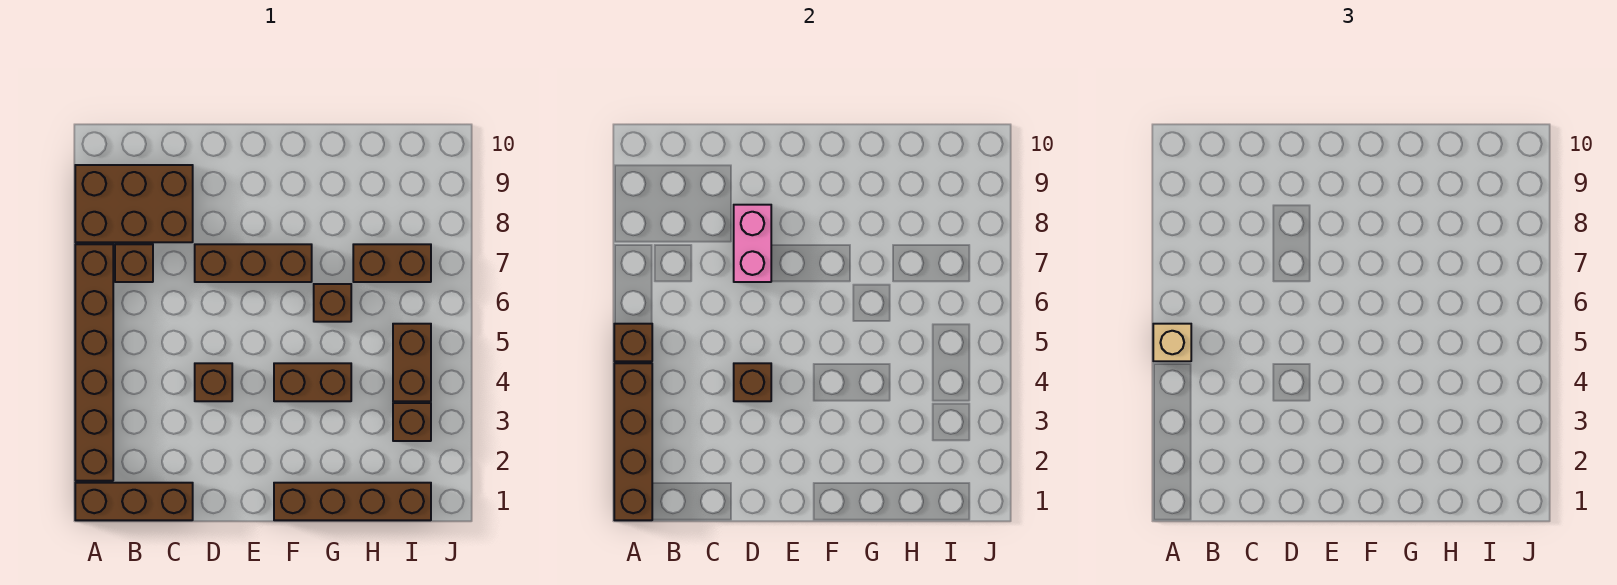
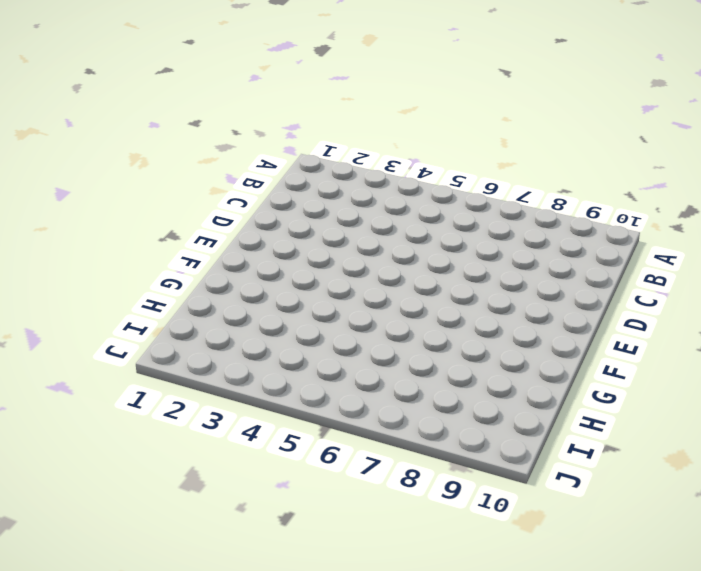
none -> brown brick A1:C1 level 1
none -> brown brick A2:A7 level 1
none -> brown brick A8:C9 level 1

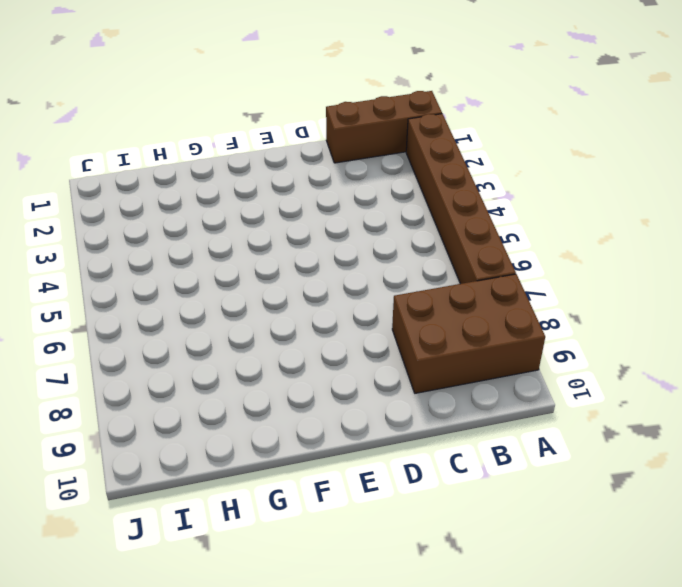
none -> brown brick B7 level 1
none -> brown brick D4 level 1
none -> brown brick D7:F7 level 1

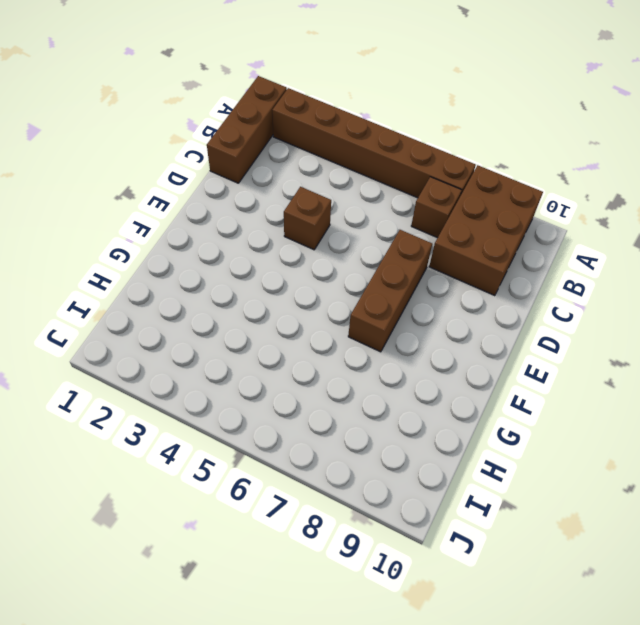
none -> brown brick F1:I1 level 1
none -> brown brick F4:G4 level 1
none -> brown brick G6 level 1

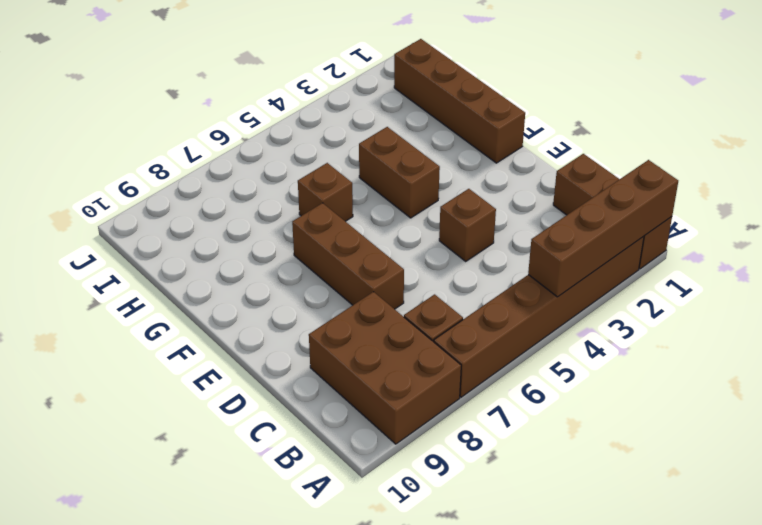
none -> brown brick H7:I7 level 1
none -> brown brick I3 level 1
none -> brown brick I4:I5 level 1

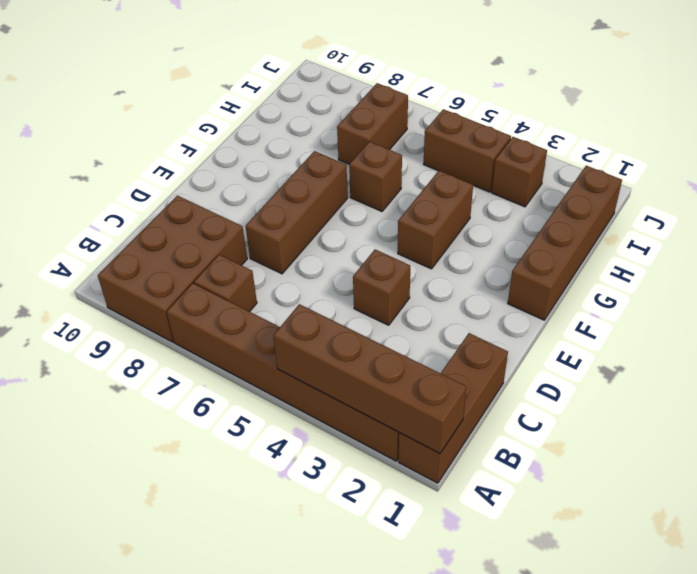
none -> brown brick A5 level 2
none -> brown brick D4 level 2
none -> pink brick D7:D8 level 2

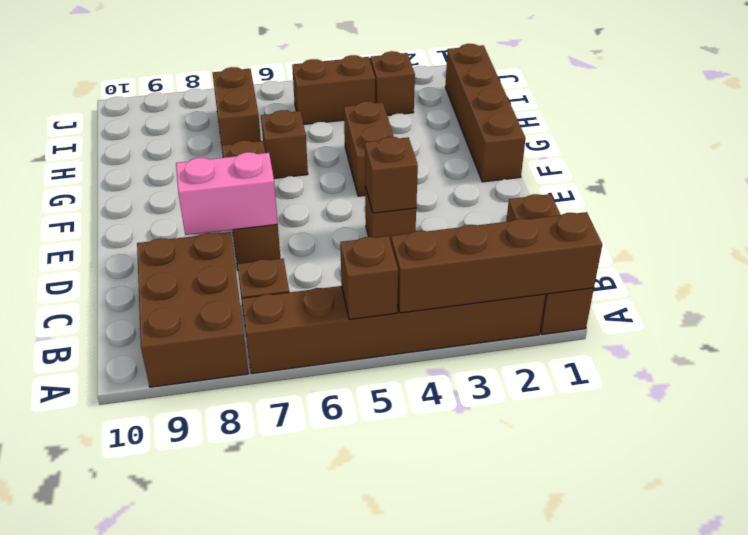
none -> tan brick A5 level 3

